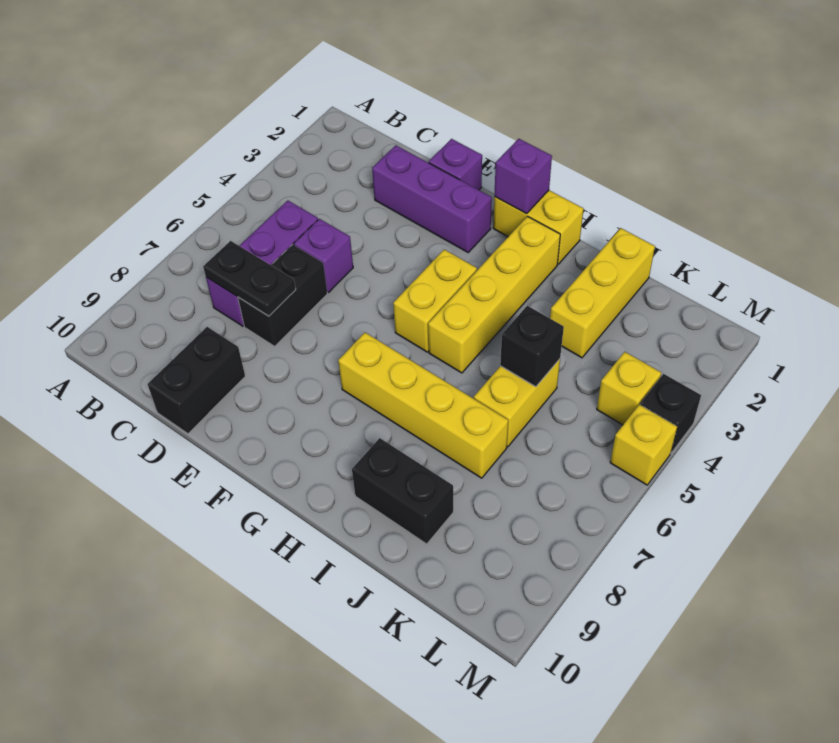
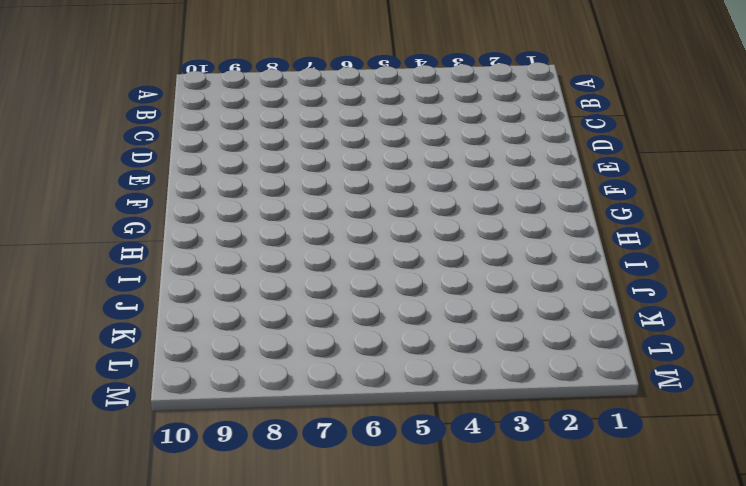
none -> purple brick C5:C7 level 1
none -> purple brick D2:F2 level 1
none -> purple brick D5 level 1

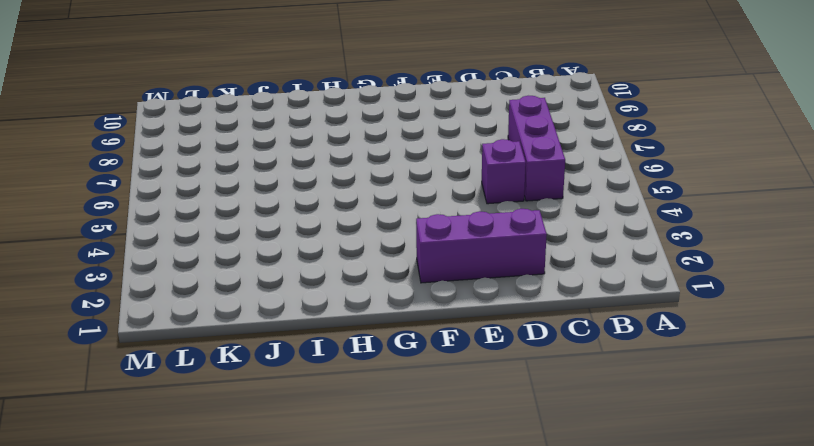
none -> black brick D6:D7 level 1
none -> black brick D9:D10 level 1
none -> purple brick E1 level 1

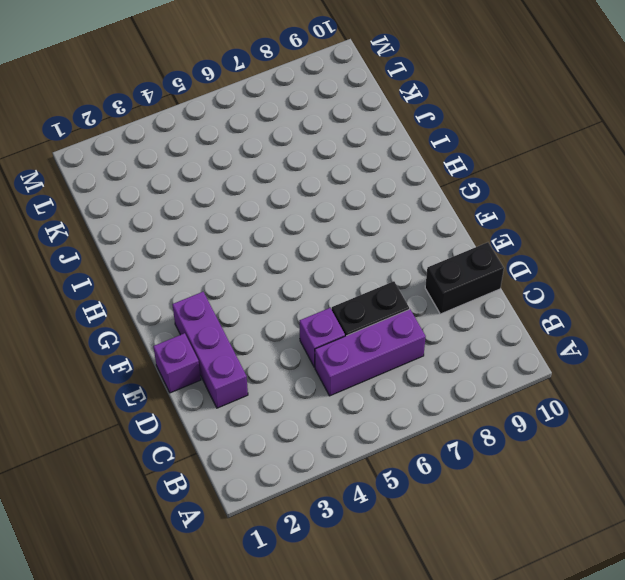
none -> yellow brick G1:H1 level 1
none -> yellow brick G4:G5 level 1
none -> yellow brick G7:J7 level 1

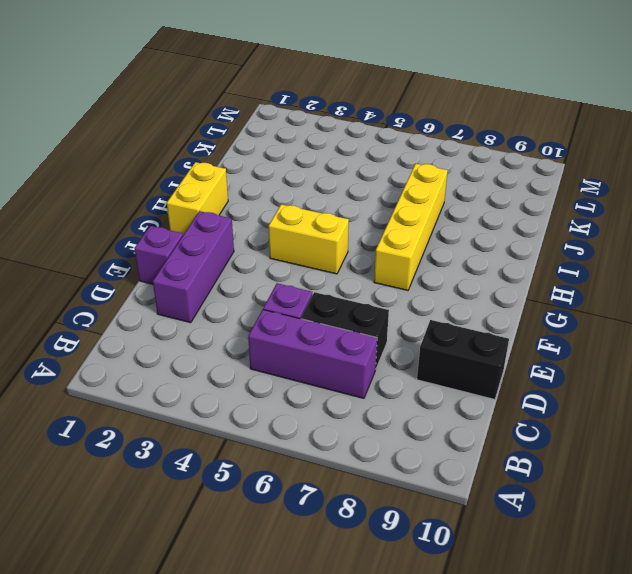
none -> yellow brick H2:H5 level 1
none -> black brick I9:J9 level 1
none -> yellow brick J1:J3 level 1

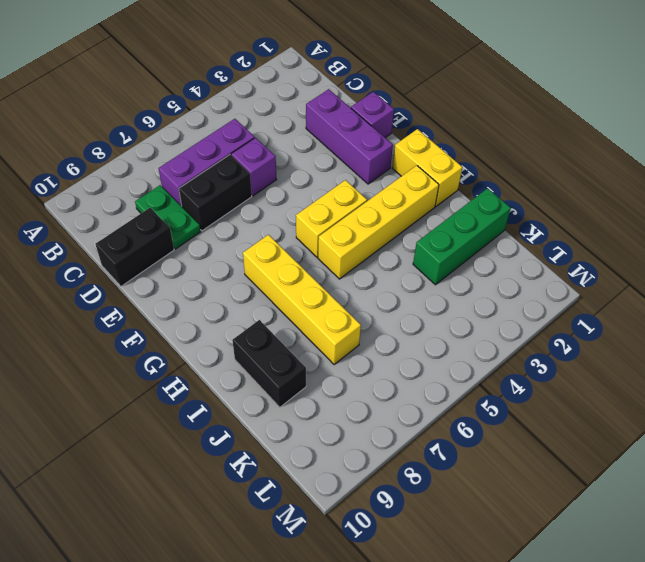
green plate C8:D8 level 1 -> none
green brick J1:J3 level 1 -> yellow brick J1:J3 level 1
none -> yellow brick J5:J6 level 1
none -> yellow brick L4 level 1
none -> black brick M4 level 1

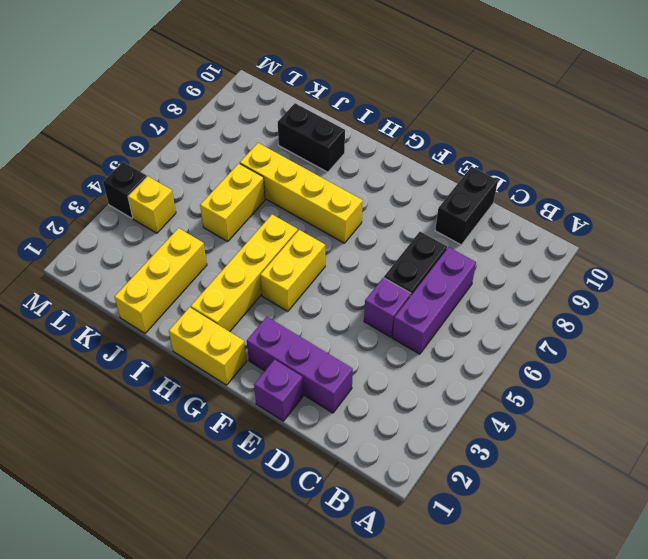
none -> yellow brick M5 level 1
none -> black plate C7:D7 level 2
none -> purple brick G1 level 2

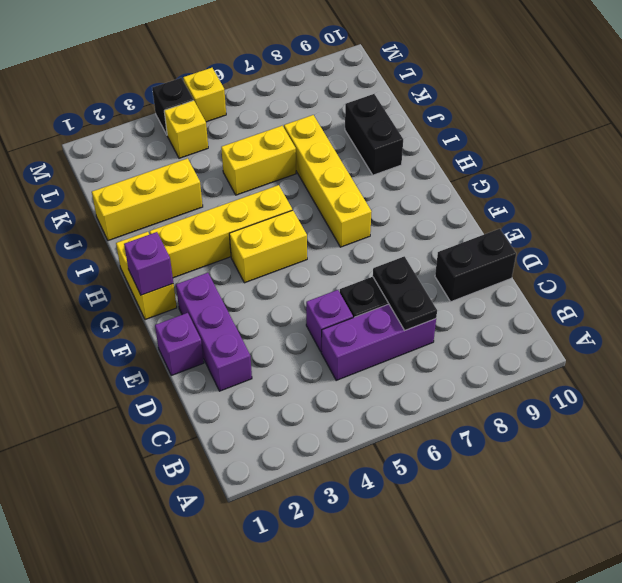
none -> black brick J5 level 2

